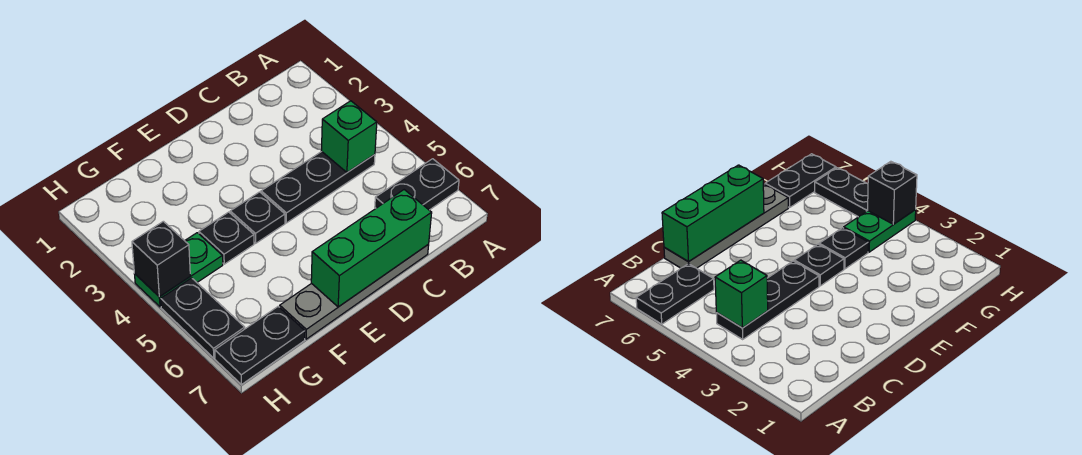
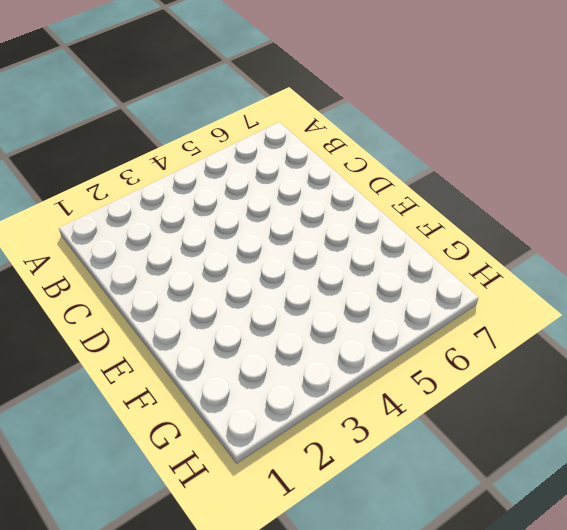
none -> black plate A6:B6 level 1
none -> black plate B4:D4 level 1

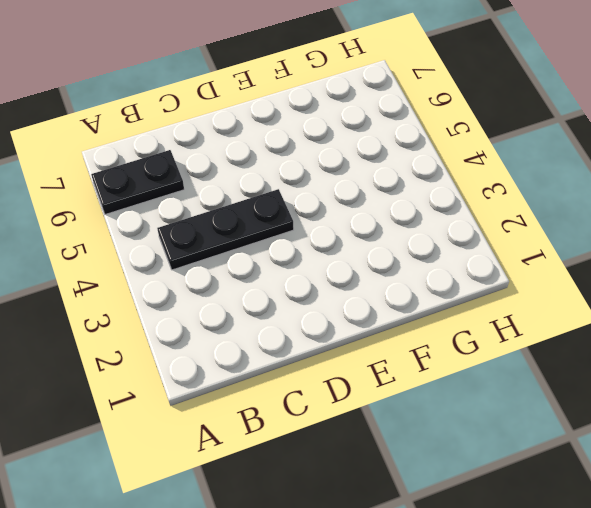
none -> grey plate C7:F7 level 1
none -> black plate E4 level 1

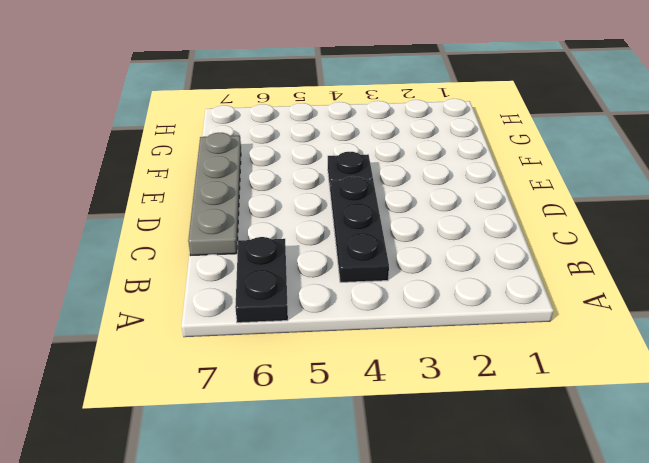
none -> black plate F4 level 1
none -> green plate G4:H4 level 1

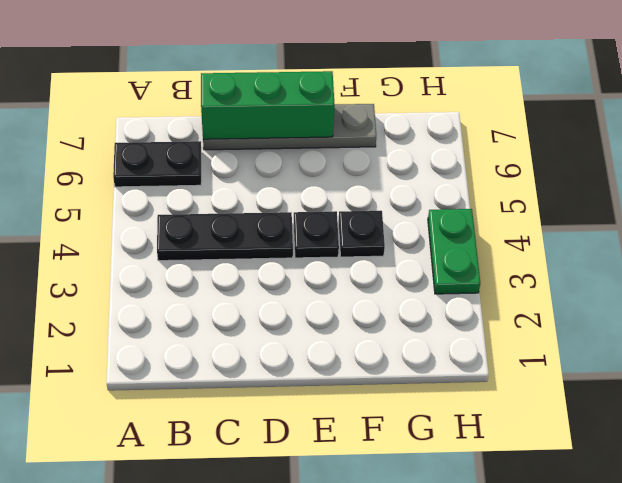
green plate H3:H4 level 1 -> green plate G4:H4 level 1
none -> black plate G7:H7 level 1
none -> black plate H5:H6 level 1

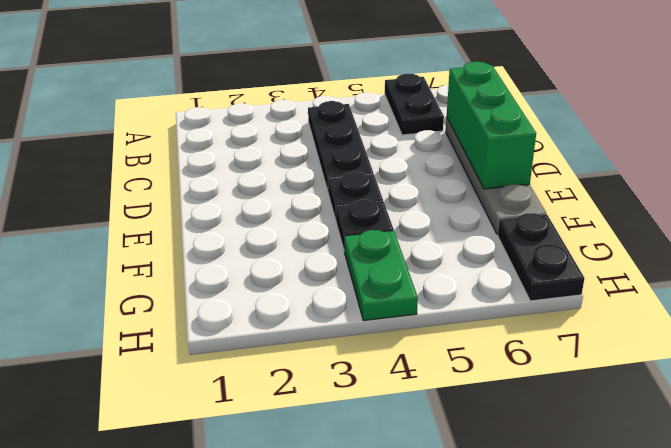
none -> black plate H5:H6 level 1
none -> green brick B4 level 2

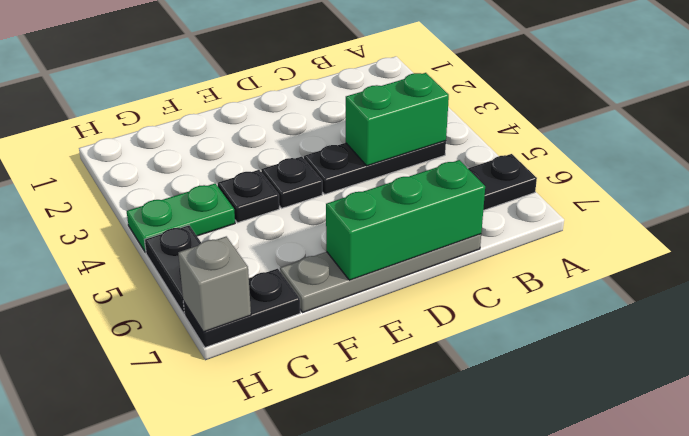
green brick B4:C4 level 2 -> green brick B4 level 2
grey brick H7 level 2 -> none
none -> black brick H4 level 2

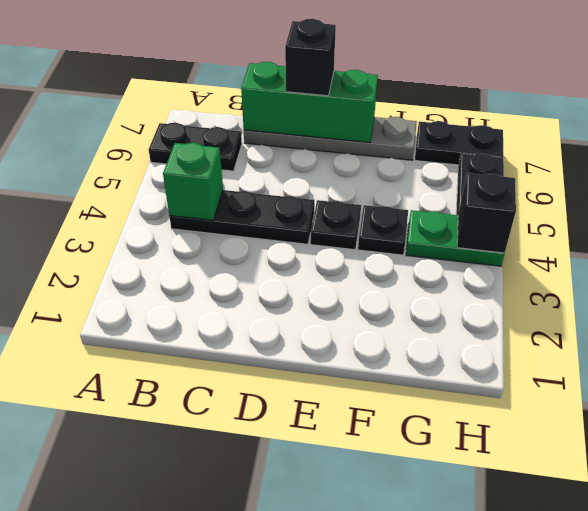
black brick D7 level 3 -> none

